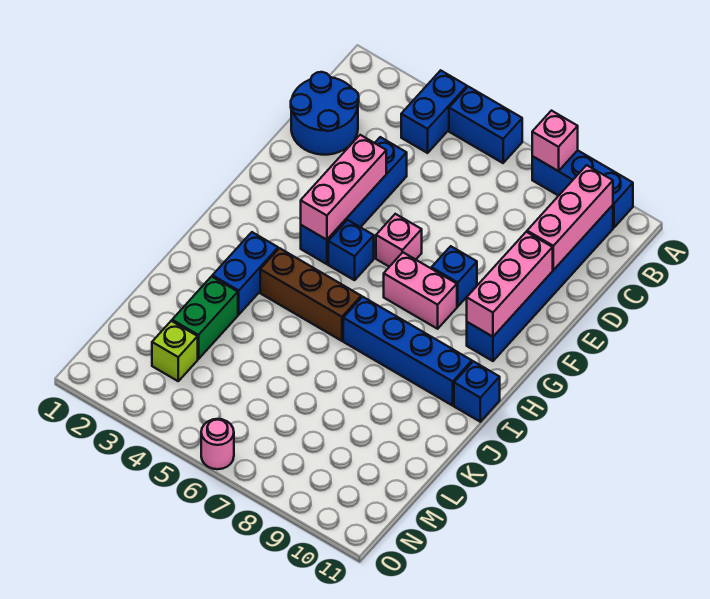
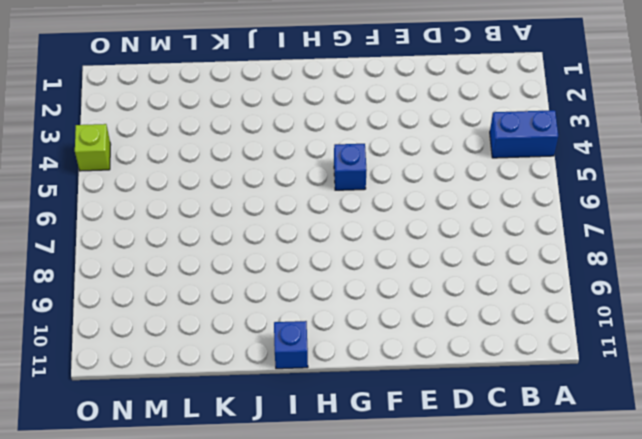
lime brick O4 level 1 -> lime brick M3 level 1
none -> blue brick A5:A6 level 1
none -> blue brick A8:A10 level 1
none -> blue brick B10:G10 level 1

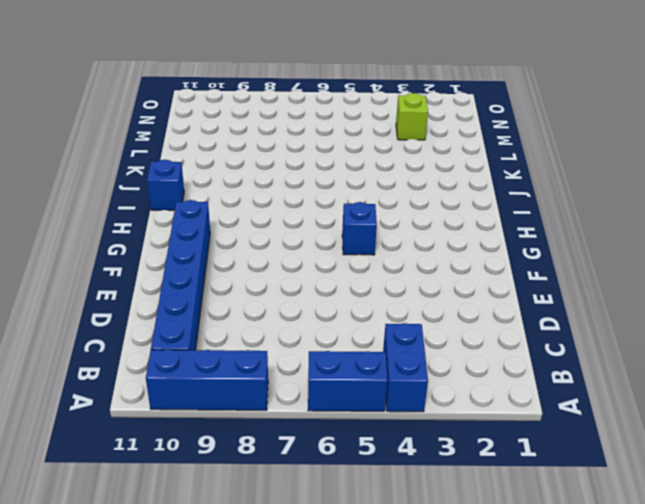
none -> blue round brick C1:D2 level 1
none -> blue brick D4:G4 level 1
none -> pink brick F6 level 1

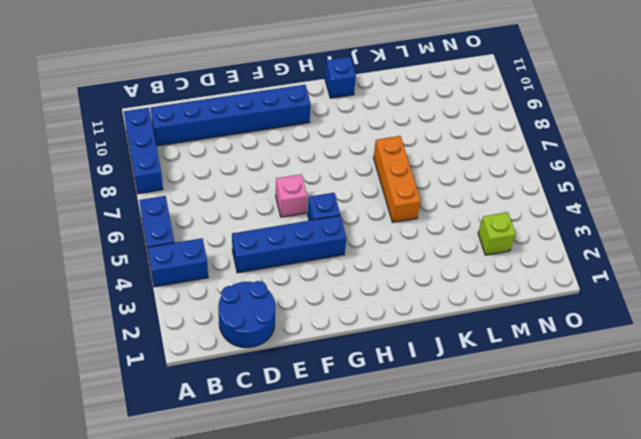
orange brick J5:J7 level 1 -> none
none -> blue brick F8 level 1
none -> pink brick G7:G8 level 1
none -> blue brick I3:J3 level 1

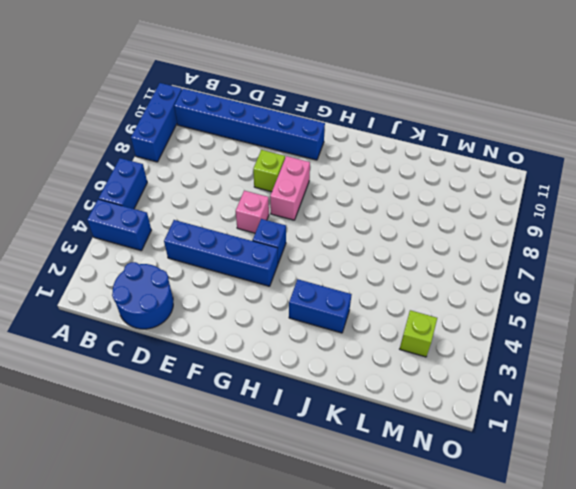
lime brick F8 level 1 -> blue brick F8 level 1
none -> brown brick I4:I6 level 1
none -> blue brick I7:I10 level 1
none -> blue brick I11 level 1

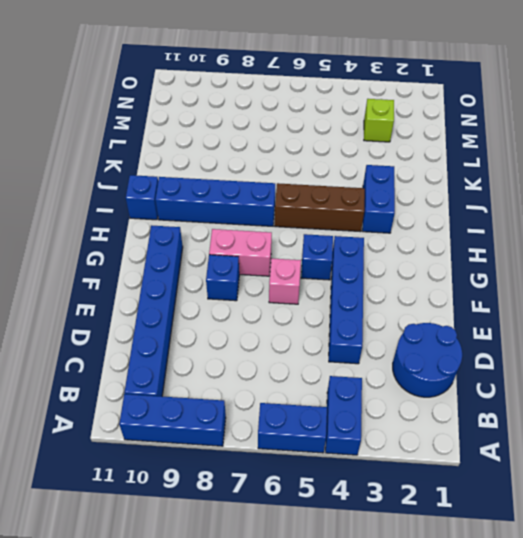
none -> green brick K3:L3 level 1
none -> pink round brick O6 level 1
none -> pink brick A8 level 2

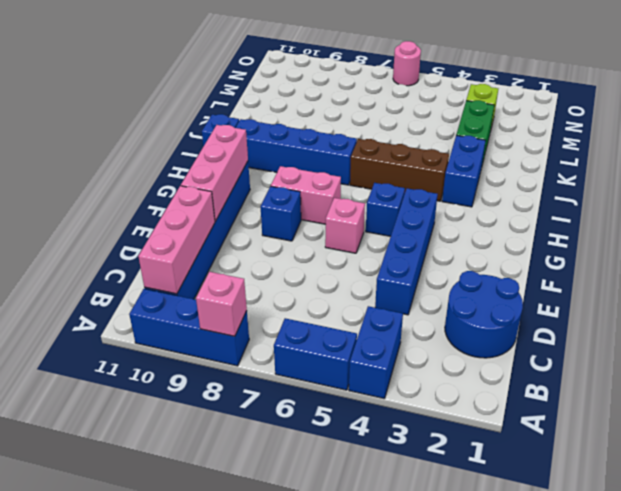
none -> pink brick E4:G4 level 2

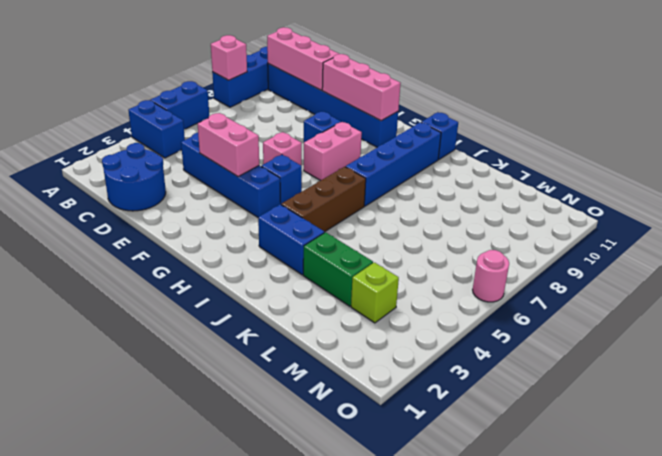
pink brick E4:F4 level 2 -> pink brick E4:G4 level 2

